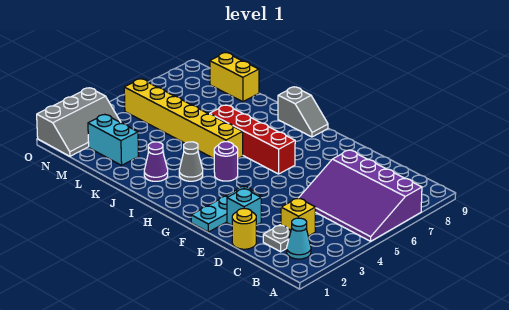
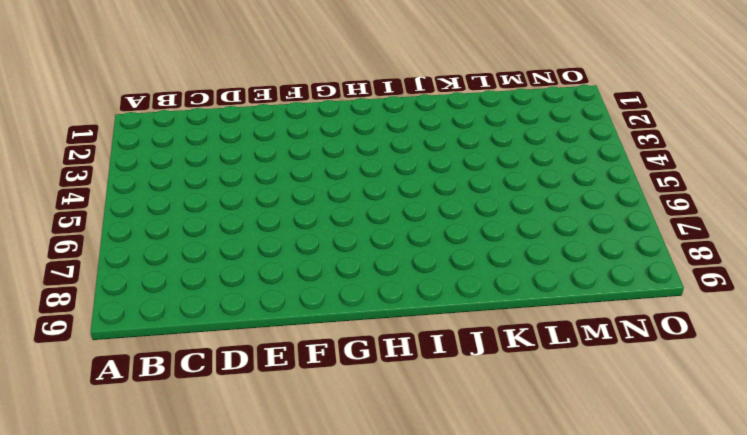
none -> purple slope A5:D7 level 1 top 7
none -> cyan cone B2 level 1
none -> grey plate C2 level 1

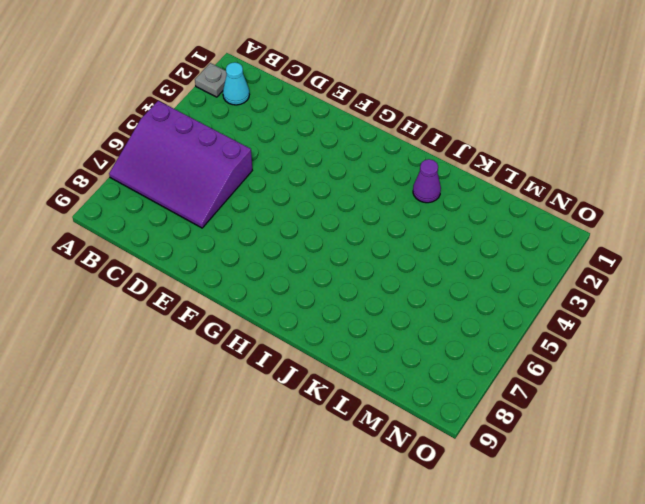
grey plate A2 level 1 -> grey plate C2 level 1
purple slope A5:D7 level 1 top 5 -> purple slope A5:D7 level 1 top 7
none -> yellow brick C3 level 1
none -> yellow round brick D1 level 1
none -> cyan brick E2 level 1

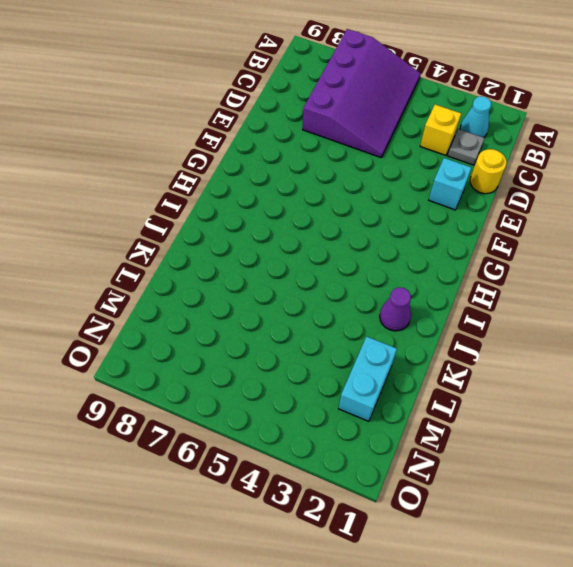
none -> cyan plate F1:F3 level 1
none -> red brick G6:J6 level 1
none -> purple round brick H4 level 1

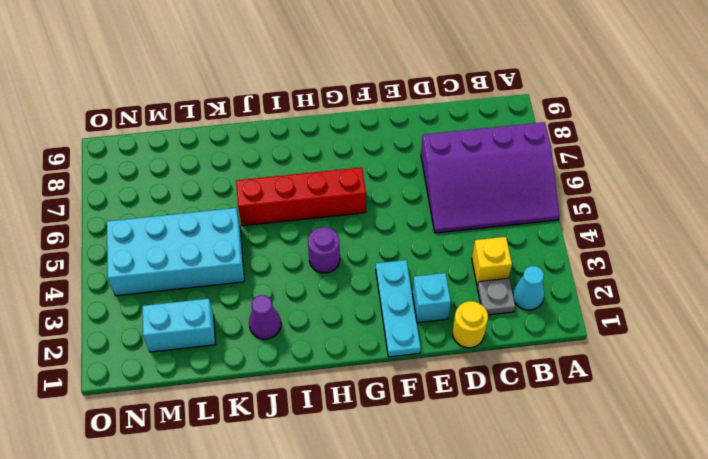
cyan brick K4:N5 level 1 -> yellow brick I5:N5 level 1
none -> grey slope H9:I9 level 1 top I
none -> grey cone I3 level 1
none -> yellow brick L9:M9 level 1

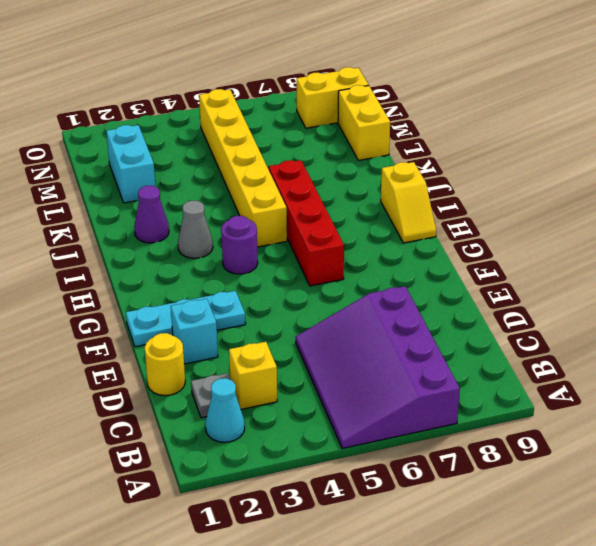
yellow slope H9:I9 level 1 top I -> grey slope H9:I9 level 1 top I
yellow brick N8:N9 level 1 -> none
none -> grey slope N1:O3 level 1 top O

